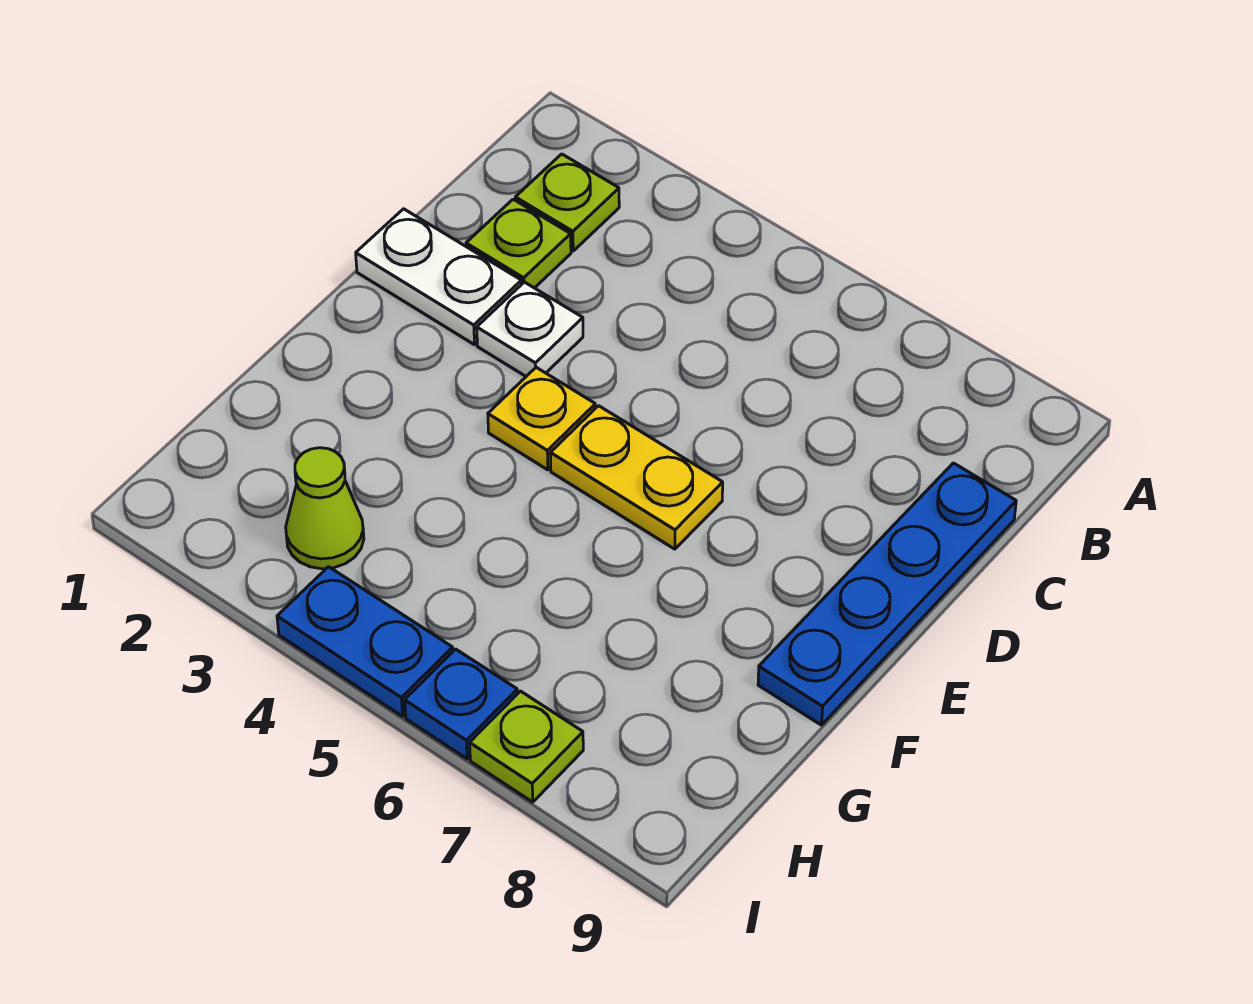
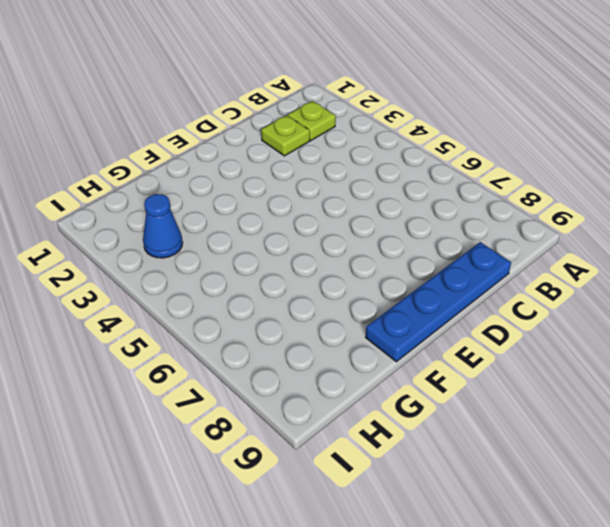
blue cone H3 level 1 -> lime cone H3 level 1
none -> white plate D1:D2 level 1
none -> white plate D3 level 1

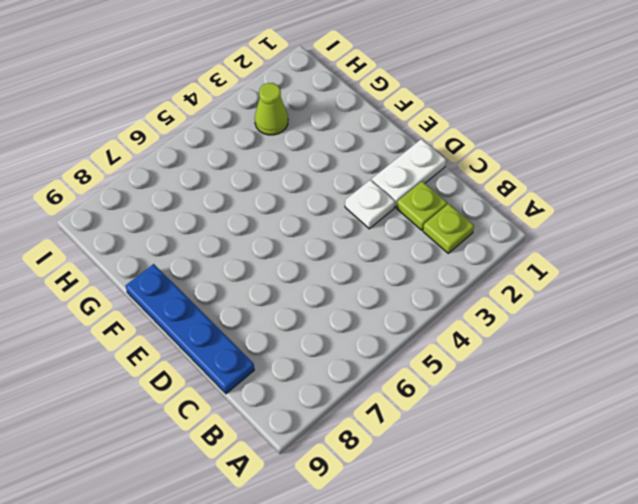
none -> yellow plate E4 level 1
none -> yellow plate E5:E6 level 1

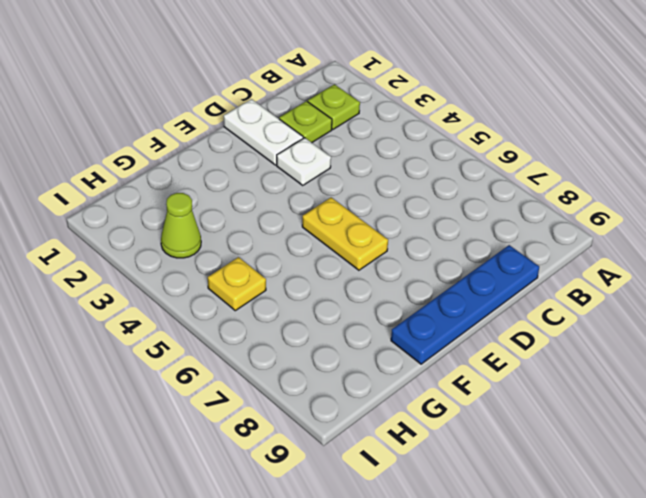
yellow plate H5 level 1 -> yellow plate E4 level 1
none -> blue plate I4:I5 level 1
none -> blue plate I6 level 1

